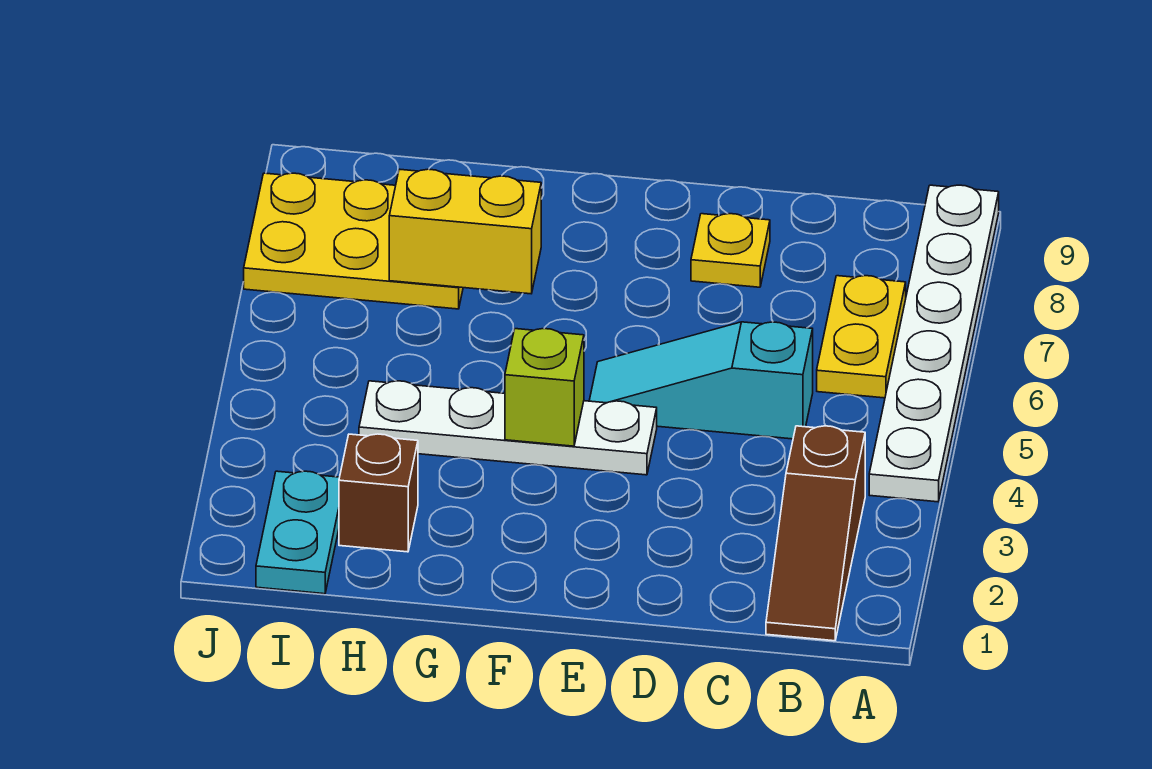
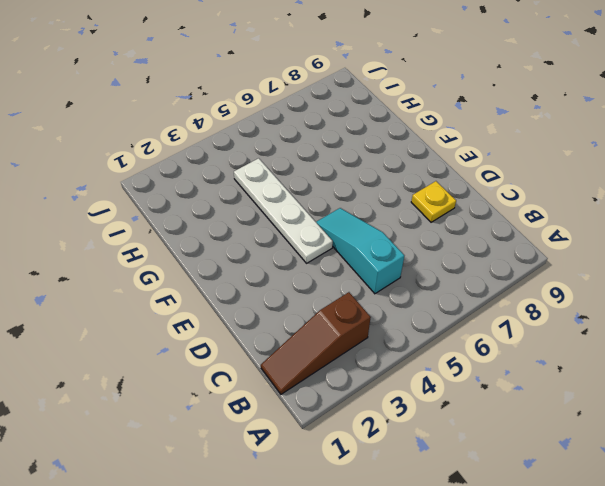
none -> white plate A4:A9 level 1
none -> yellow plate B6:B7 level 1

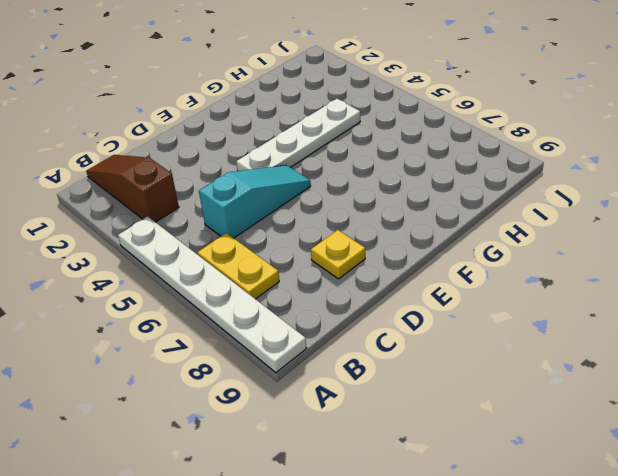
none -> brown brick H2 level 1
none -> yellow plate H7:J8 level 1

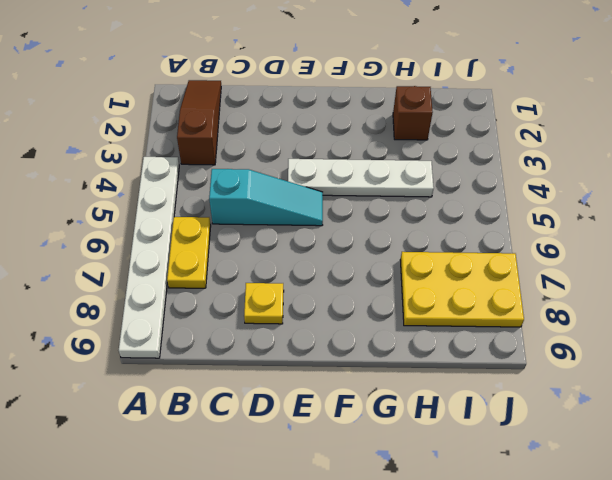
none -> cyan plate I1:I2 level 1
none -> lime brick F4 level 2

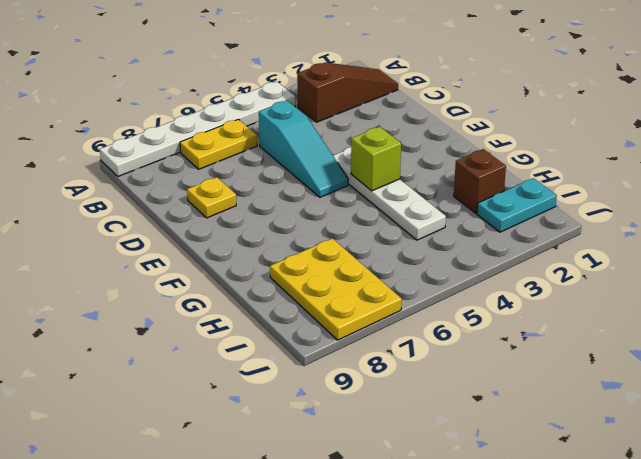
none -> yellow brick G7:H7 level 2

